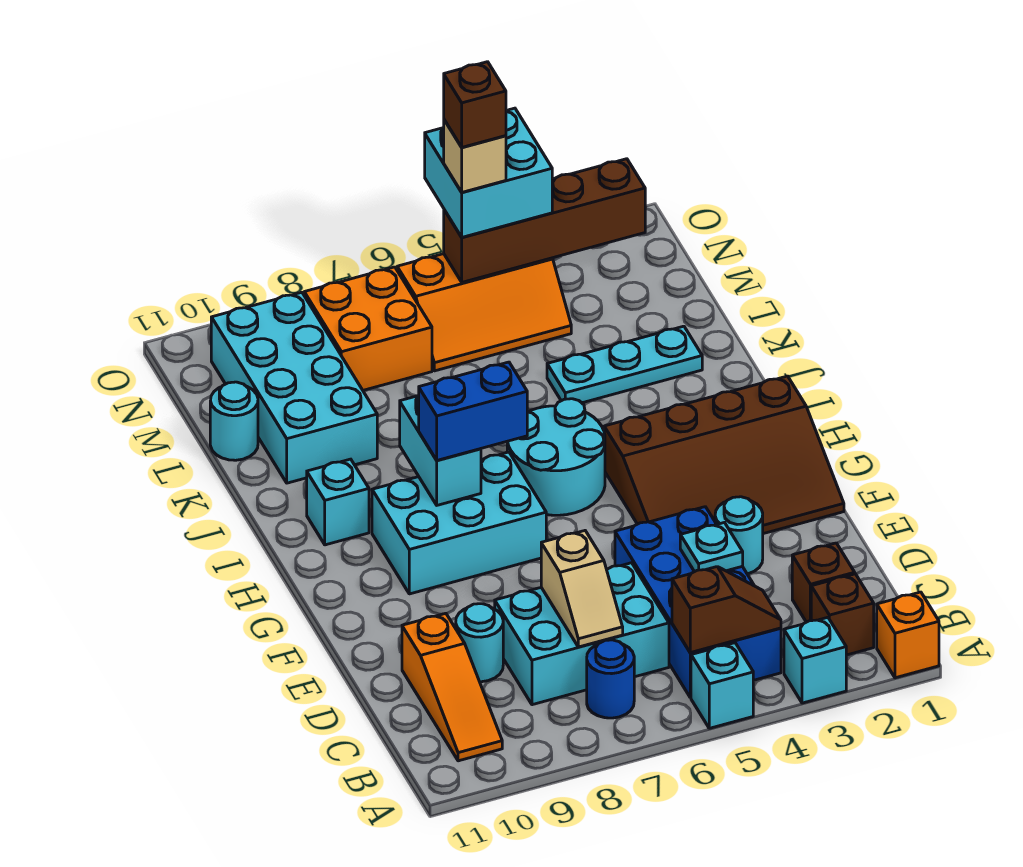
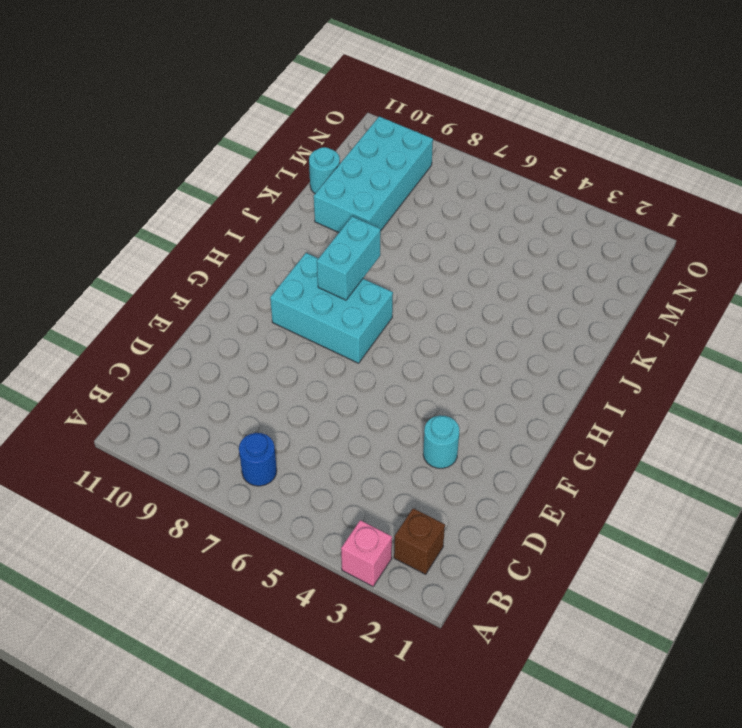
pink brick A3 level 1 -> cyan brick A3 level 1
none -> orange brick A1 level 1
none -> cyan brick A5 level 1
none -> blue brick B4:E5 level 1

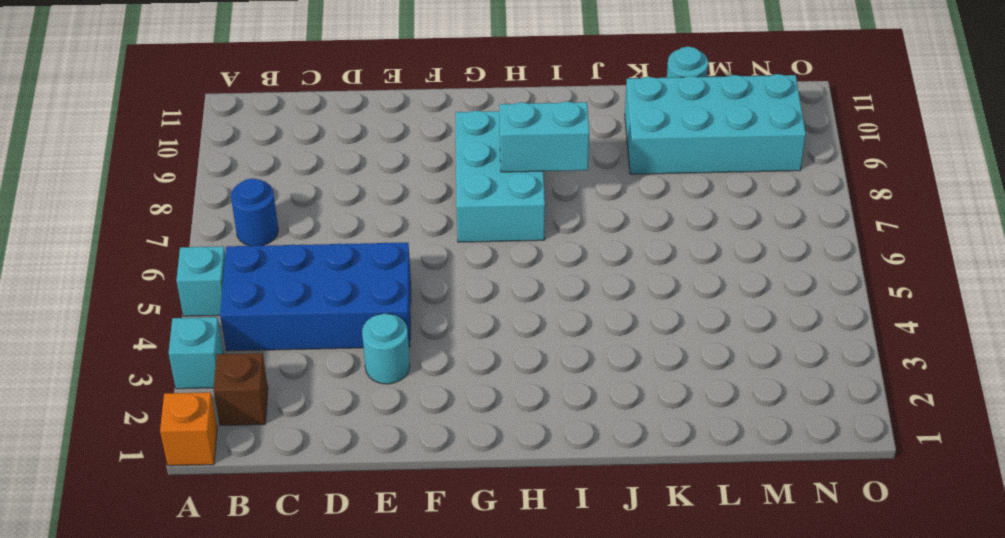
none -> orange slope B10:D10 level 1 top D
none -> brown brick C2 level 1
none -> cyan brick C6:D8 level 1

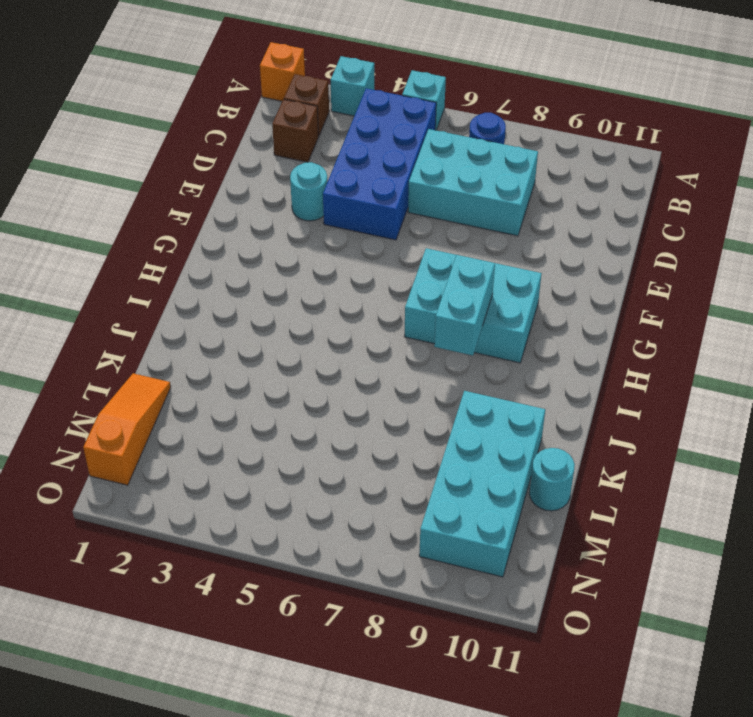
orange slope L1:N1 level 1 top N -> orange slope B10:D10 level 1 top D
none -> cyan round brick D9 level 1
none -> brown slope F1:H4 level 1 top H
none -> cyan round brick H5:I6 level 1

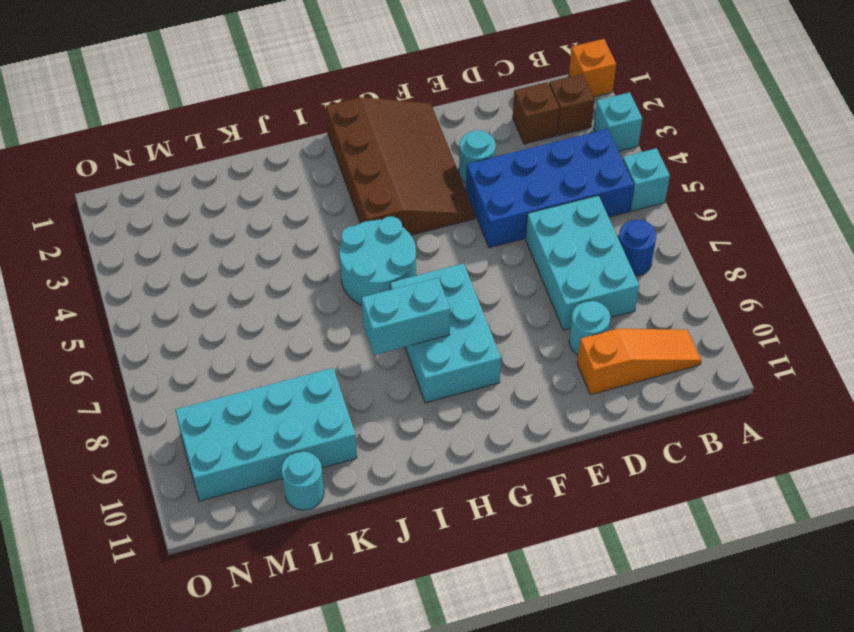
none -> cyan brick I10 level 1
none -> cyan plate K2:K4 level 1
none -> orange slope M4:N6 level 1 top N

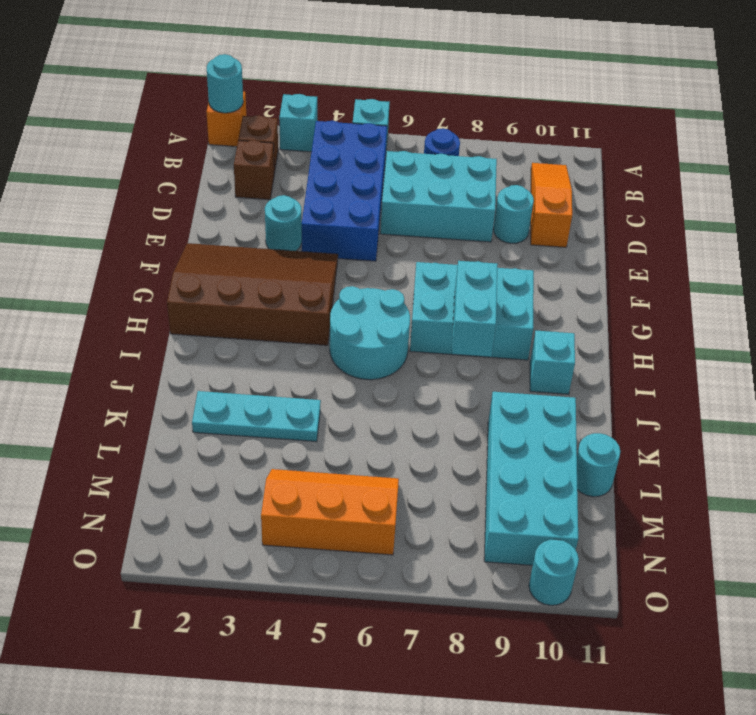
cyan round brick A1 level 2 -> none
cyan round brick O10 level 1 -> none
none -> orange brick M7:N8 level 1
none -> brown slope B4:B5 level 2 top 5
none -> tan slope C7:D7 level 2 top D

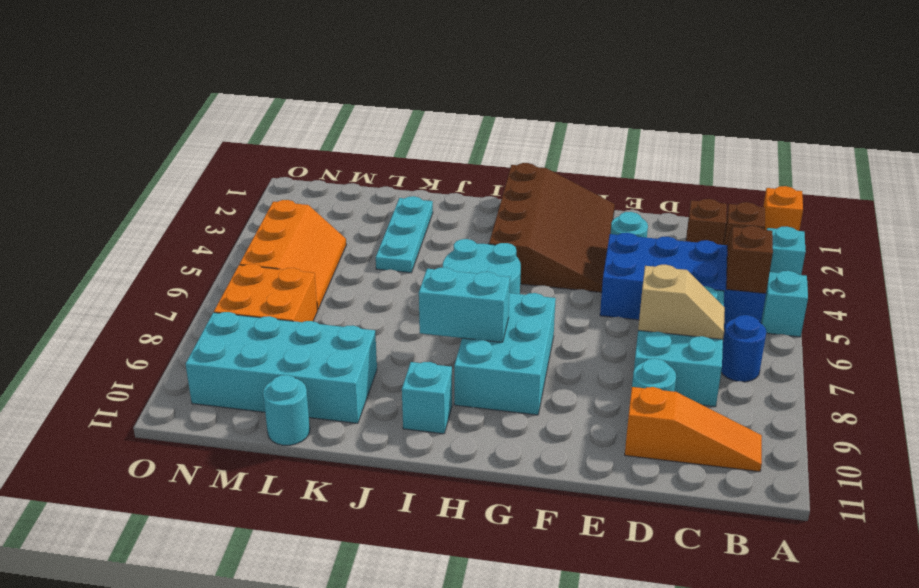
none -> cyan plate D4 level 2
none -> brown brick N2:N5 level 2
none -> blue brick H7:H8 level 3

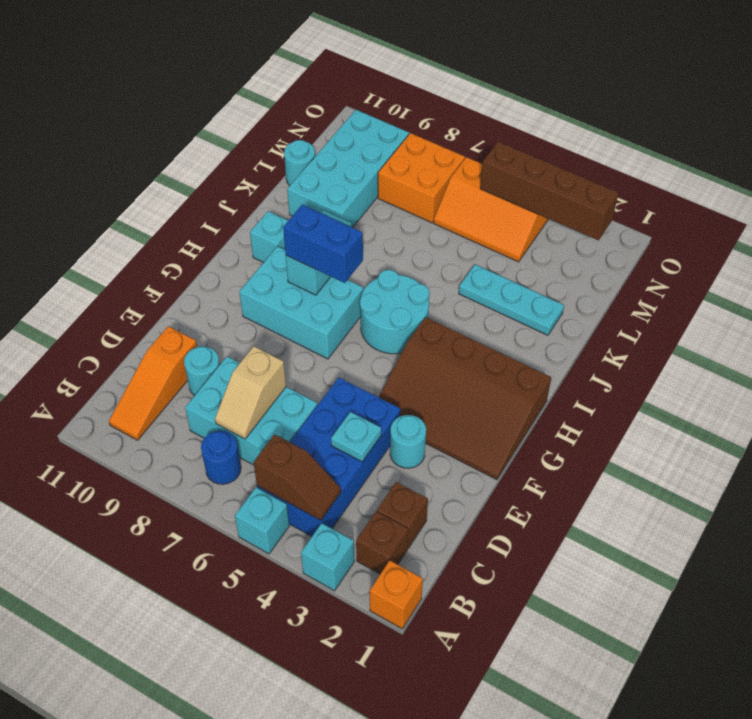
none -> cyan brick N4:O5 level 3
none -> tan brick N5 level 4
none -> brown brick N5 level 5

